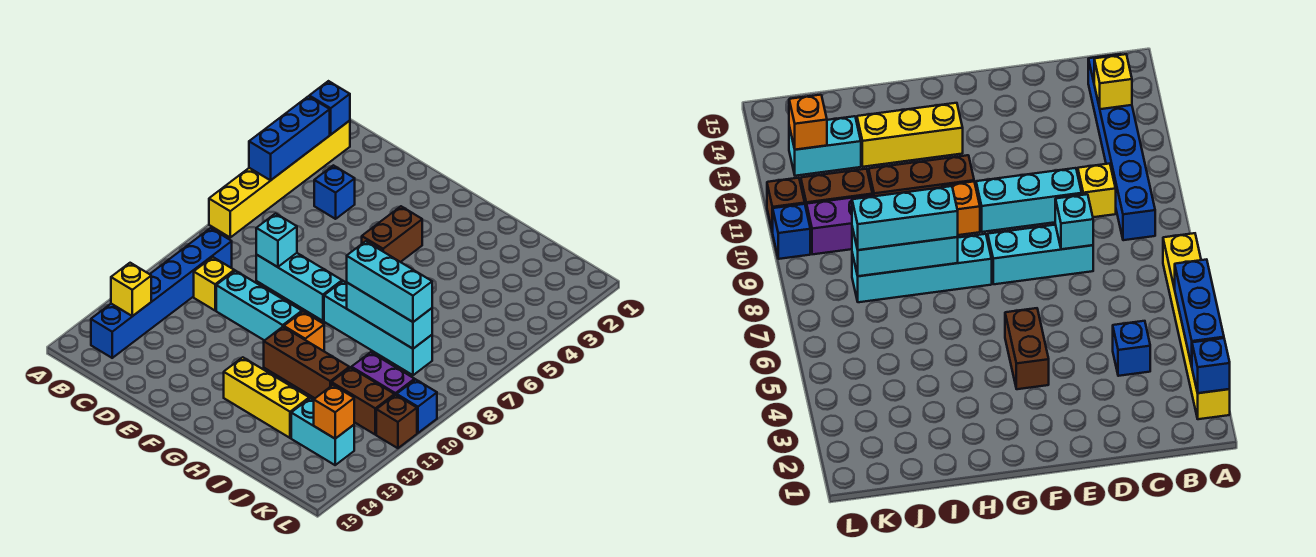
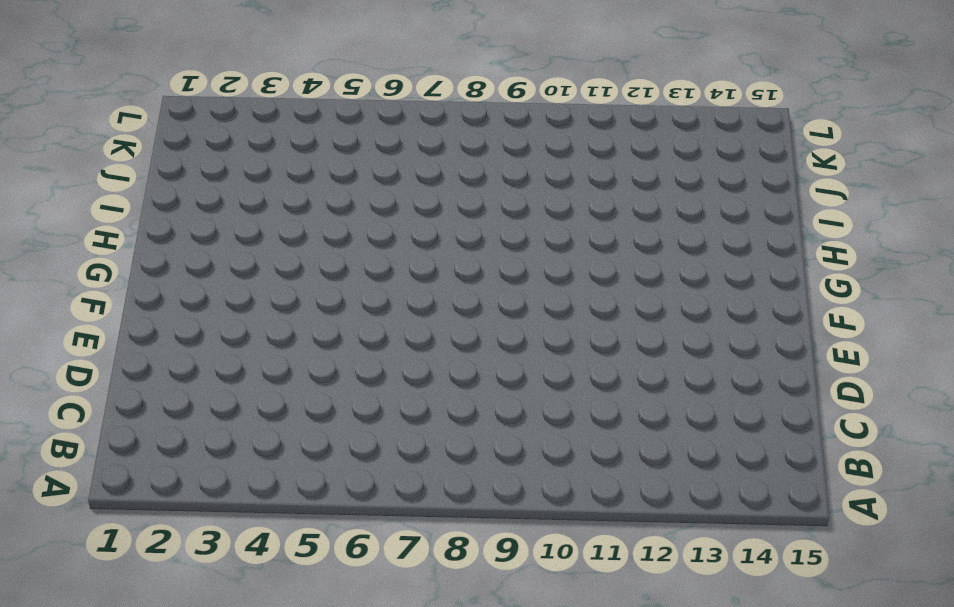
none -> yellow brick A2:A7 level 1
none -> blue brick B9:B14 level 1
none -> blue brick C4 level 1

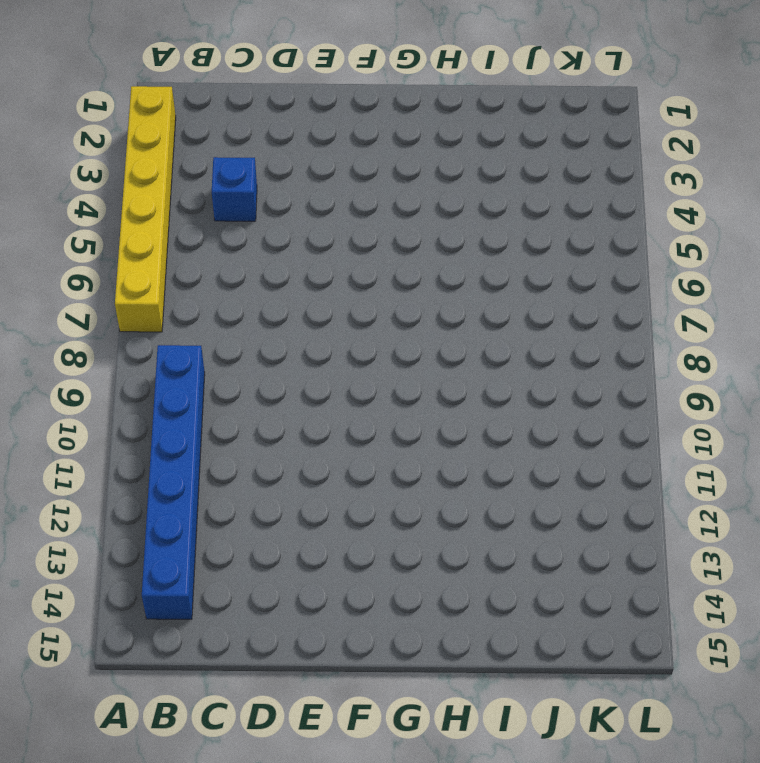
none -> yellow brick C10 level 1
none -> cyan brick D8:F8 level 1
none -> cyan brick D10:F10 level 1

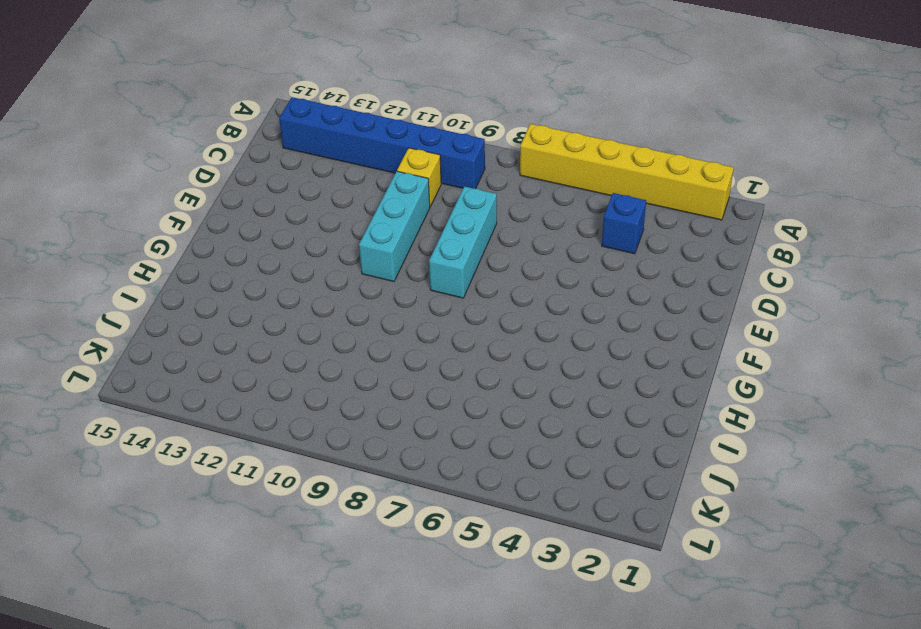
none -> brown brick F4:F5 level 1
none -> cyan brick G8:J8 level 1
none -> orange brick G10 level 1

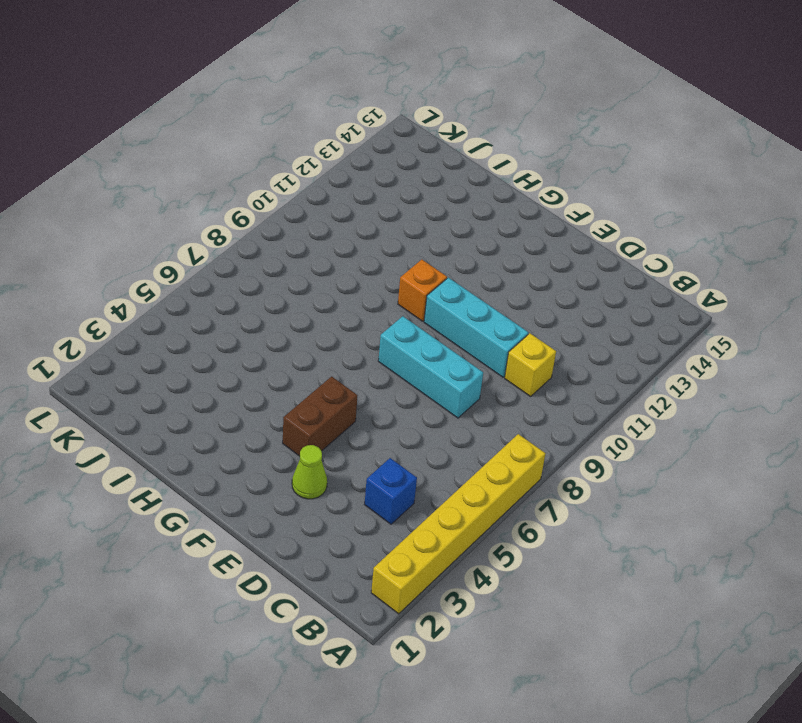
lime cone E3 level 1 -> none
none -> blue brick B9:B14 level 1
none -> cyan brick G8:J8 level 1
none -> brown brick G11:I11 level 1

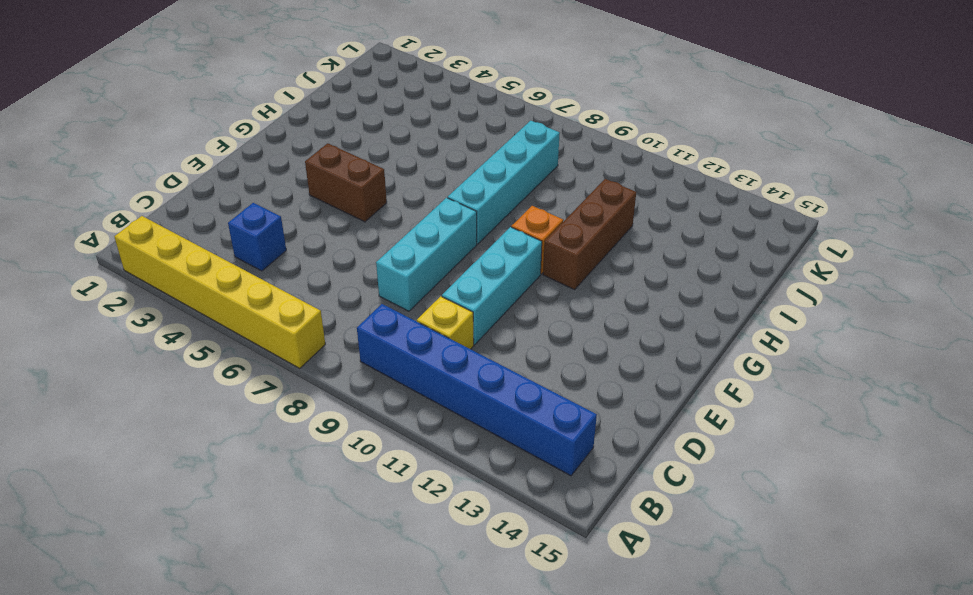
none -> yellow brick G13:I13 level 1
none -> purple brick J10:K10 level 1
none -> brown brick J11:K11 level 1

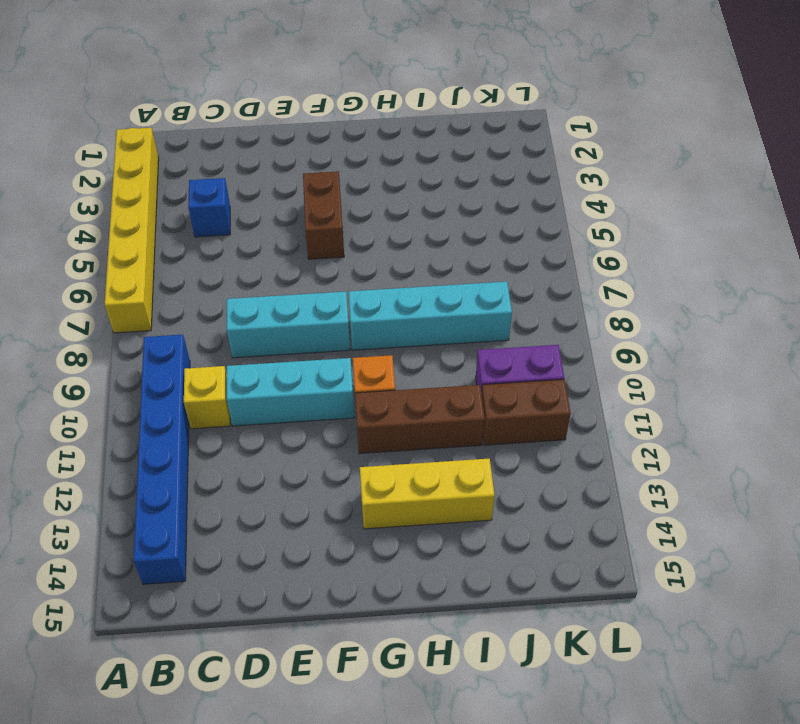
none -> cyan brick J13:K13 level 1
none -> blue brick L10 level 1
none -> brown brick L11 level 1

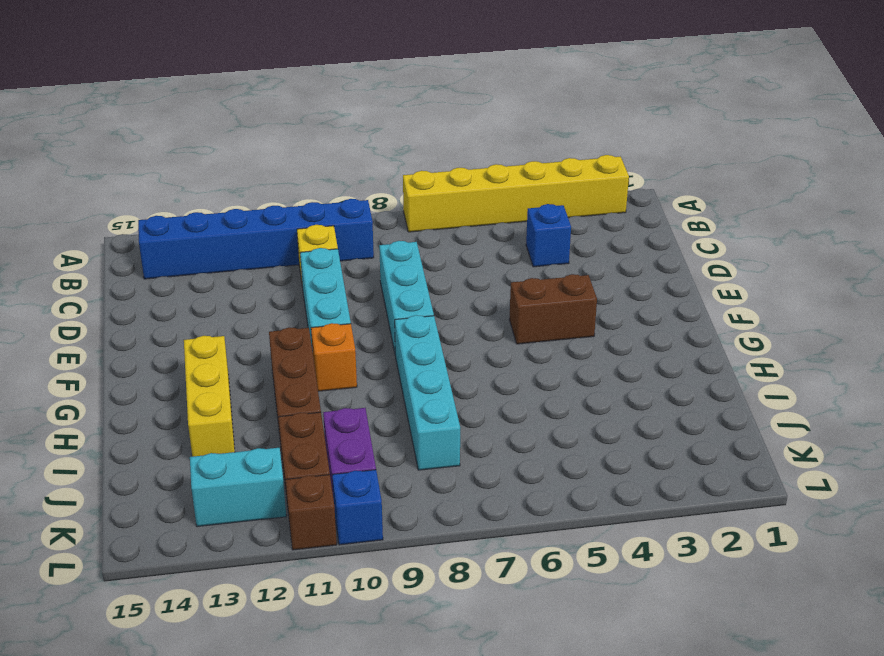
cyan brick K12:K13 level 1 -> cyan brick J13:K13 level 1
none -> blue brick A2 level 2
none -> blue brick A3:A5 level 2
none -> yellow brick B13 level 2

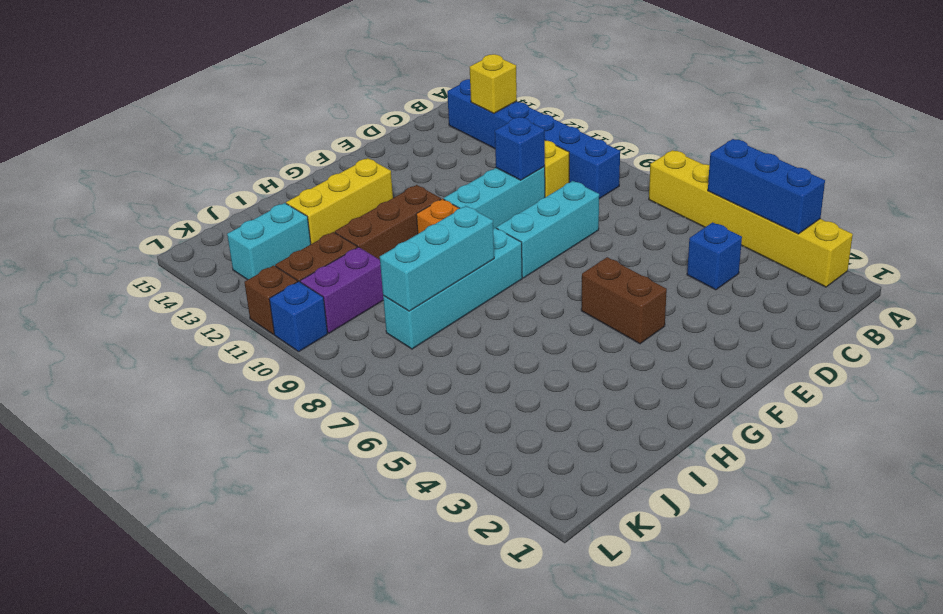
blue brick D10 level 2 -> blue brick A2 level 2
none -> cyan brick D8 level 2
none -> orange brick K13 level 2
none -> cyan brick H8:J8 level 3

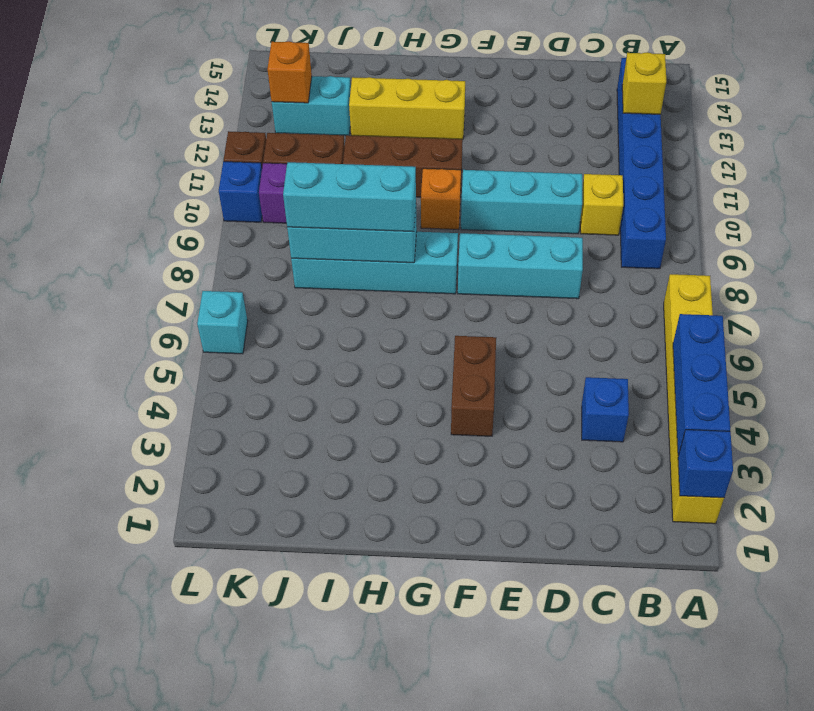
cyan brick L6 level 1 -> cyan brick D8 level 2

